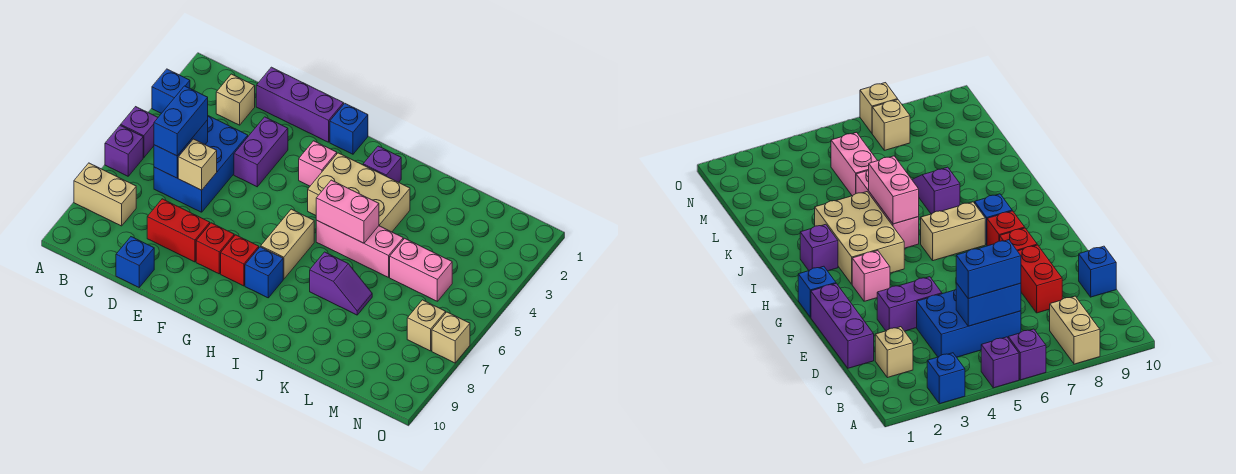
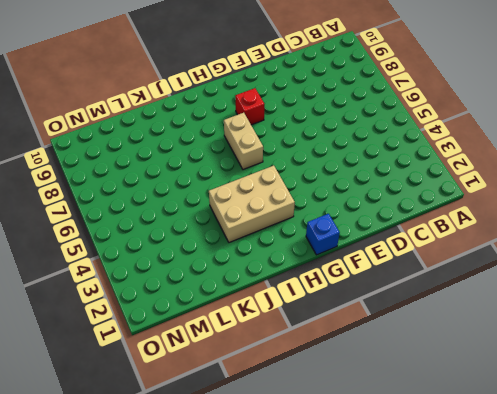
none -> blue brick A3 level 1
none -> purple brick A5 level 1
none -> purple brick A6 level 1

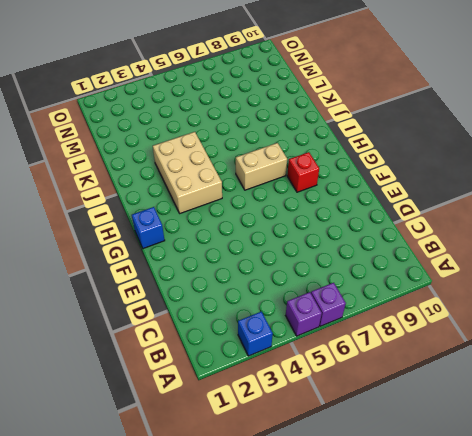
none -> tan brick A8:B8 level 1
none -> tan brick C2 level 1
none -> blue brick C4:D6 level 1

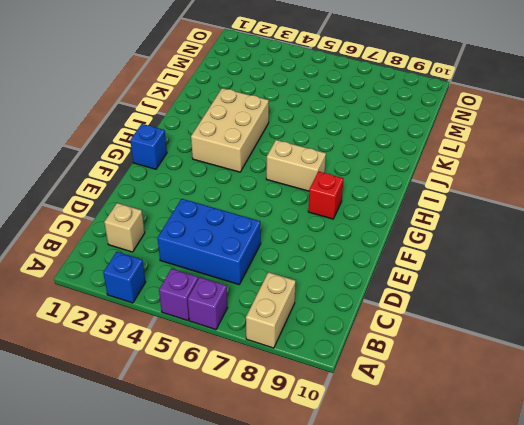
none -> purple brick D1:F1 level 1
none -> red brick D8:E8 level 1
none -> blue brick D10 level 1

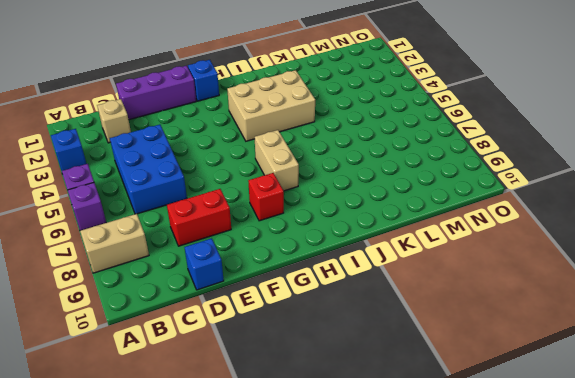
none -> purple brick E3:E4 level 1
none -> red brick F8 level 1
none -> pink brick G3 level 1

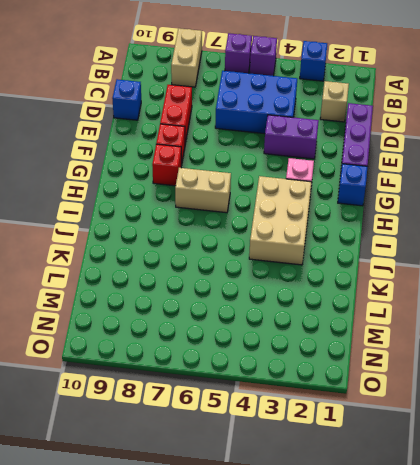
none -> blue brick H8 level 1
none -> purple brick I2 level 1
none -> pink brick I5:K5 level 1

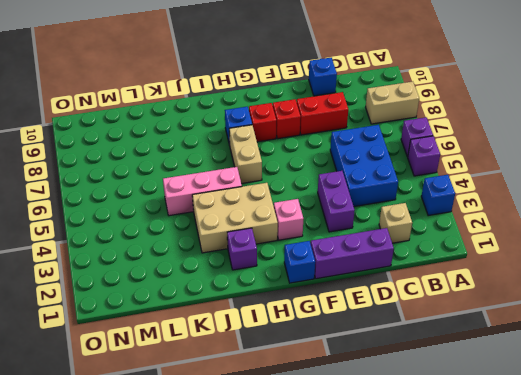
none -> purple slope J7:K7 level 1 top J
none -> pink brick L5:M5 level 1
none -> tan brick N7 level 1

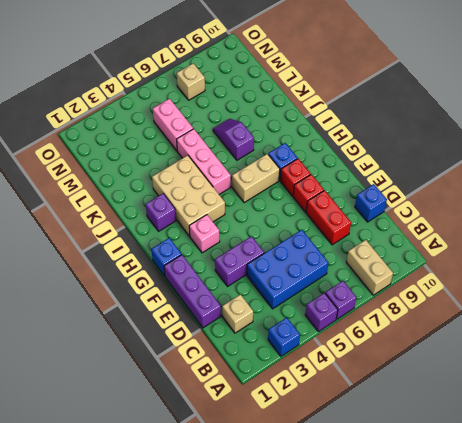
none -> tan brick O7 level 1
none -> blue brick C5:C6 level 2
none -> tan brick D6 level 2

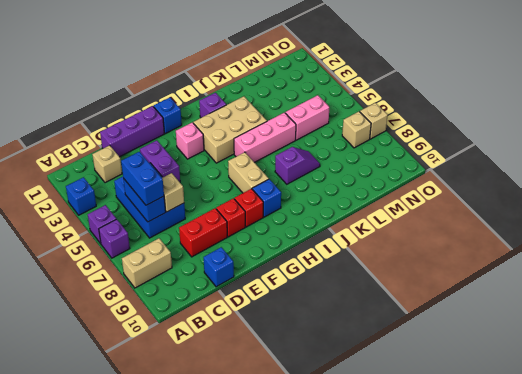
none -> pink brick I5:J5 level 2

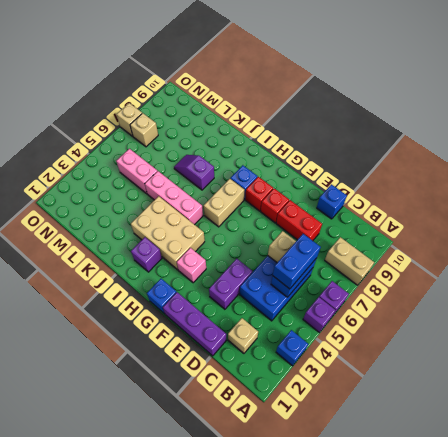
none -> pink brick I5:J5 level 2

